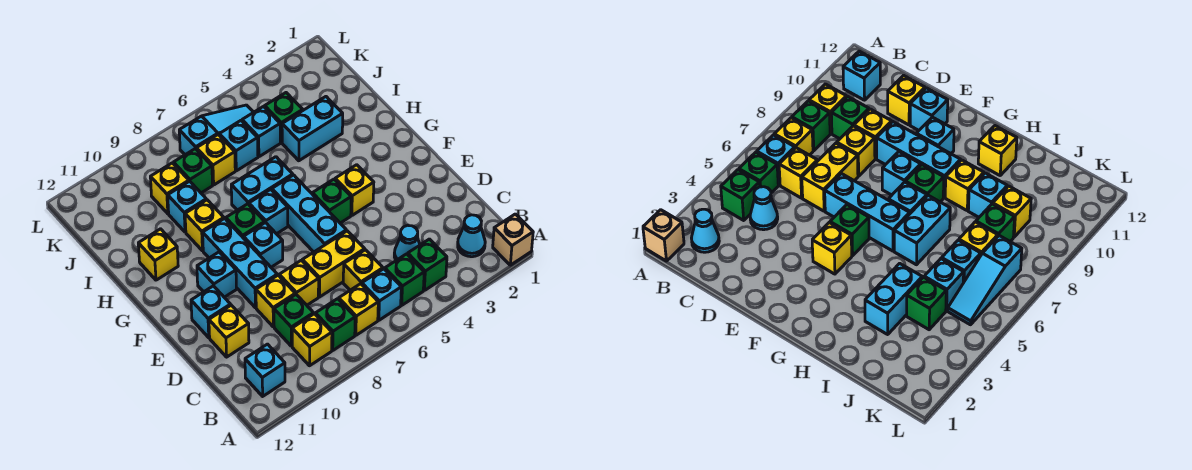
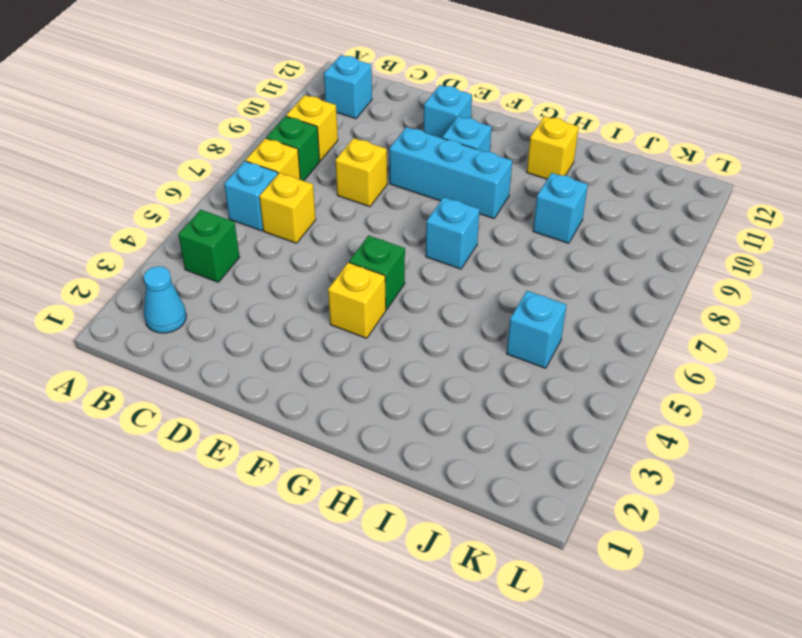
none -> tan brick A1 level 1
none -> green brick B5 level 1
none -> cyan cone C4 level 1
none -> green brick C9 level 1

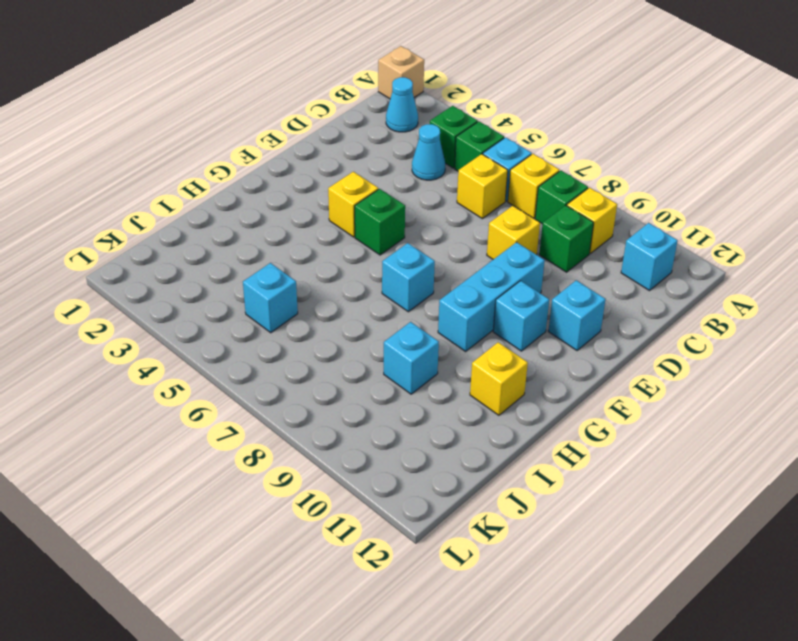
none -> yellow brick D6:D7 level 1
none -> yellow brick D9 level 1
none -> yellow brick D11 level 1
none -> cyan brick E6:G6 level 1

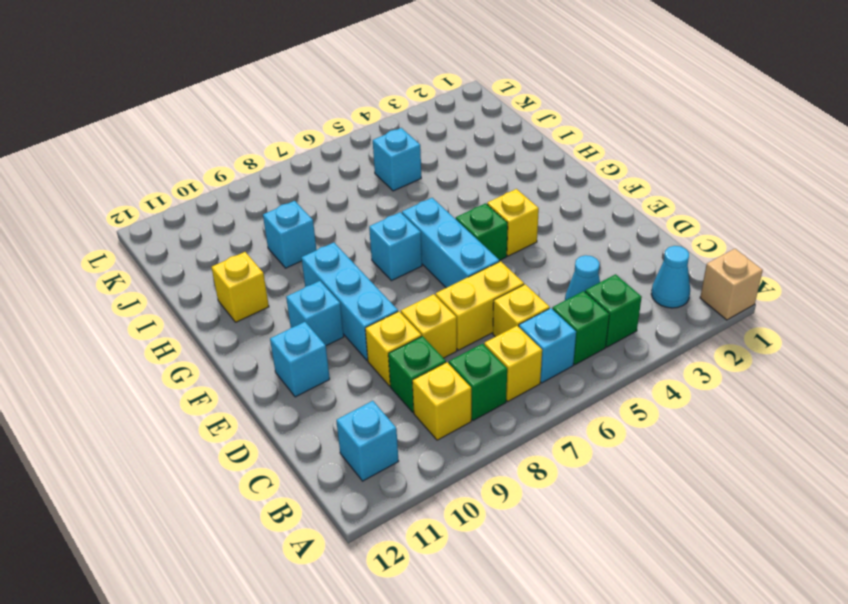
none -> yellow brick D11 level 1
none -> cyan brick F8 level 1
none -> green brick G8 level 1
none -> cyan brick H6:H7 level 1

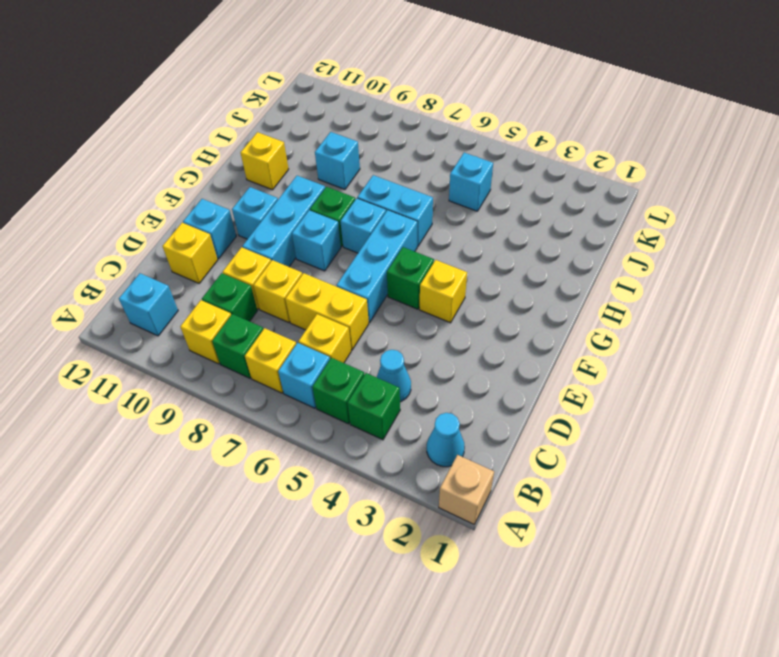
none -> yellow brick H9 level 1
none -> cyan brick I3:I4 level 1
none -> green brick J4 level 1
none -> cyan brick J6 level 1

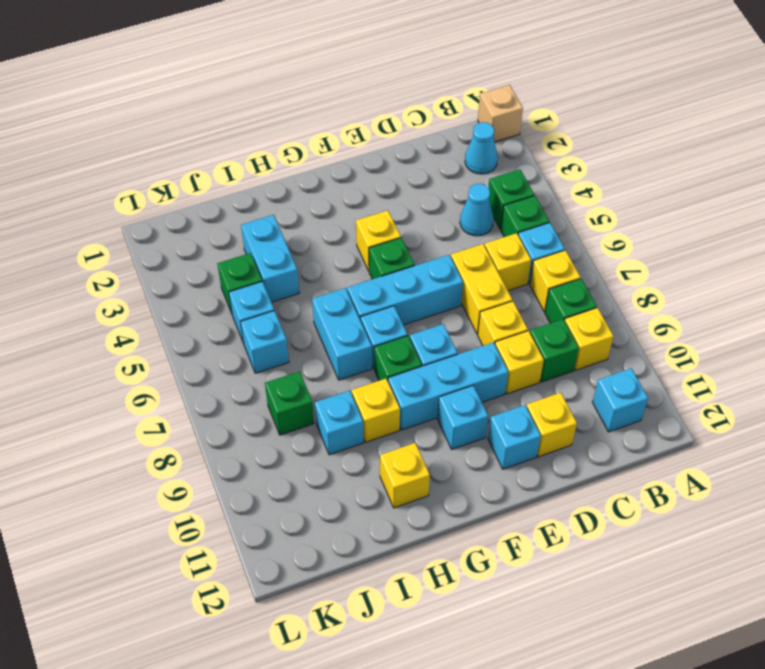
none -> yellow brick J7 level 1
none -> yellow brick J9 level 1
none -> cyan slope K5:K7 level 1 top 7

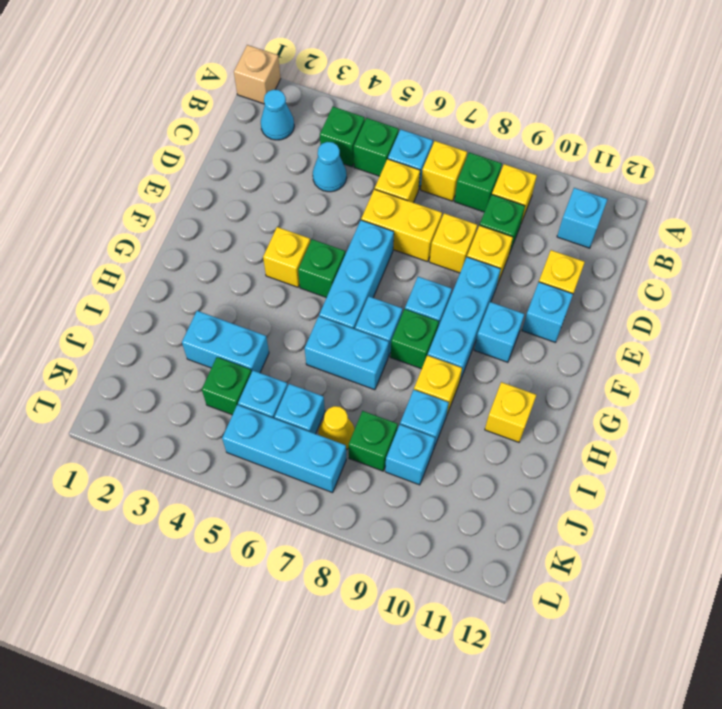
yellow cone J7 level 1 -> yellow brick J7 level 1
cyan brick J9 level 1 -> yellow brick J9 level 1
cyan brick K5:K7 level 1 -> cyan slope K5:K7 level 1 top 7

